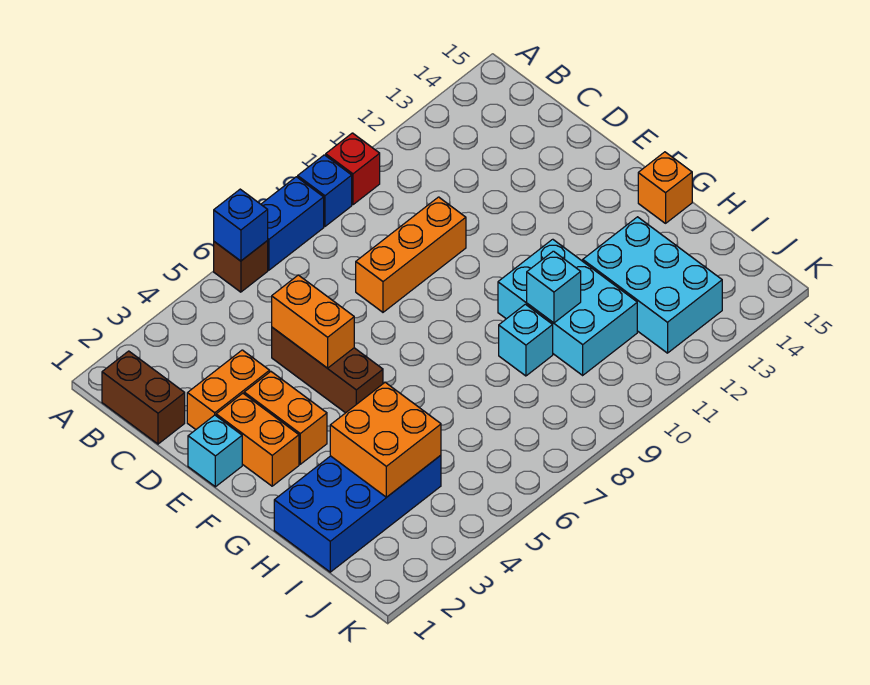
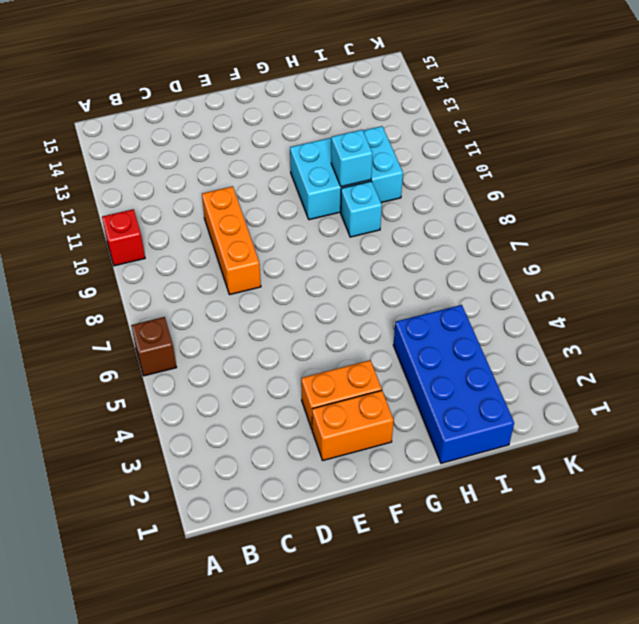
none -> blue brick A7:A8 level 1
none -> blue brick A9 level 1
none -> brown brick B1:C1 level 1

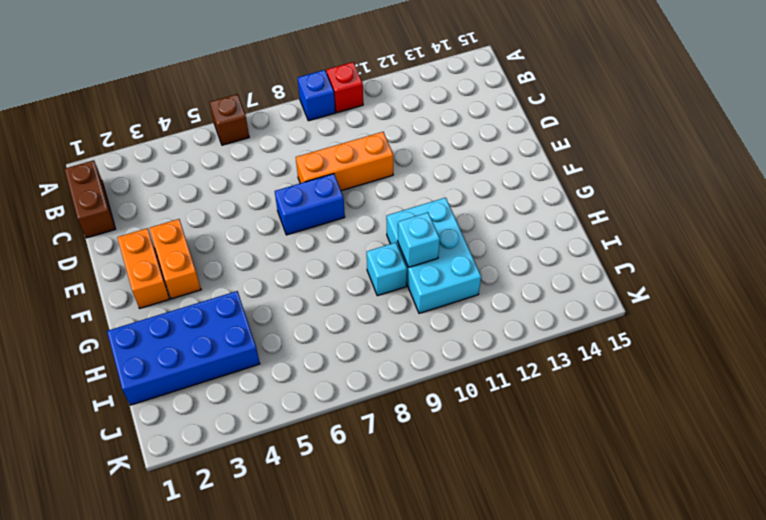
blue brick E7:E8 level 1 -> blue brick A7:A8 level 1
none -> orange brick D2:D3 level 1
none -> brown brick D5:F5 level 1
none -> cyan brick E1 level 1

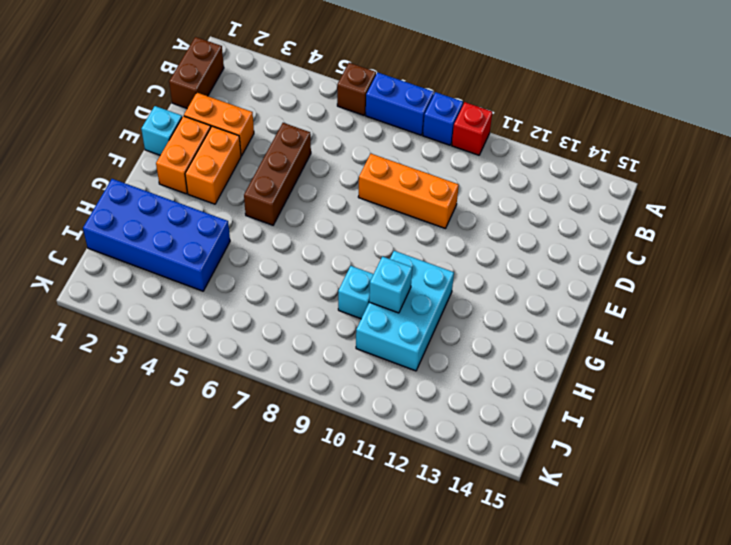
none -> orange brick G15 level 1
none -> cyan brick H12:J13 level 1
none -> blue brick A6 level 2

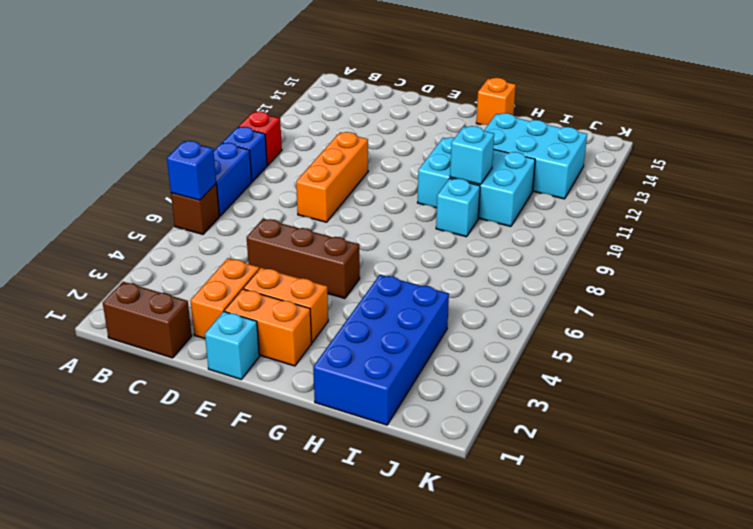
none -> orange brick D5:E5 level 2
none -> orange brick H3:I4 level 2

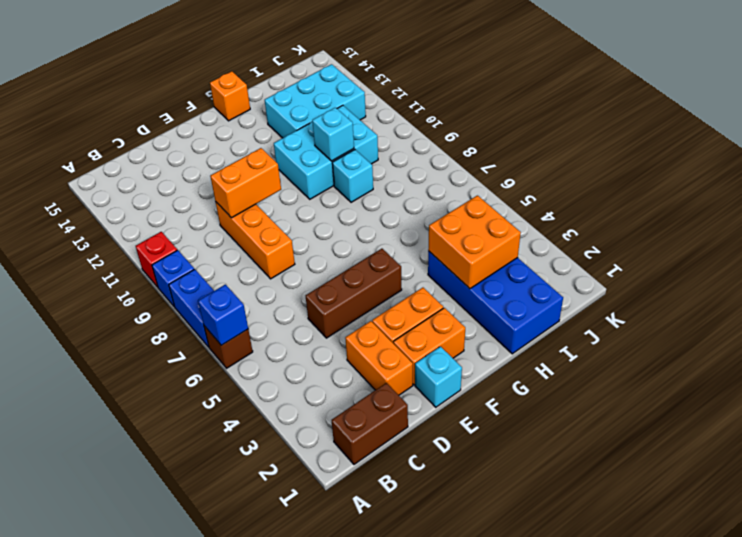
orange brick D10:E10 level 2 -> orange brick D5:E5 level 2

